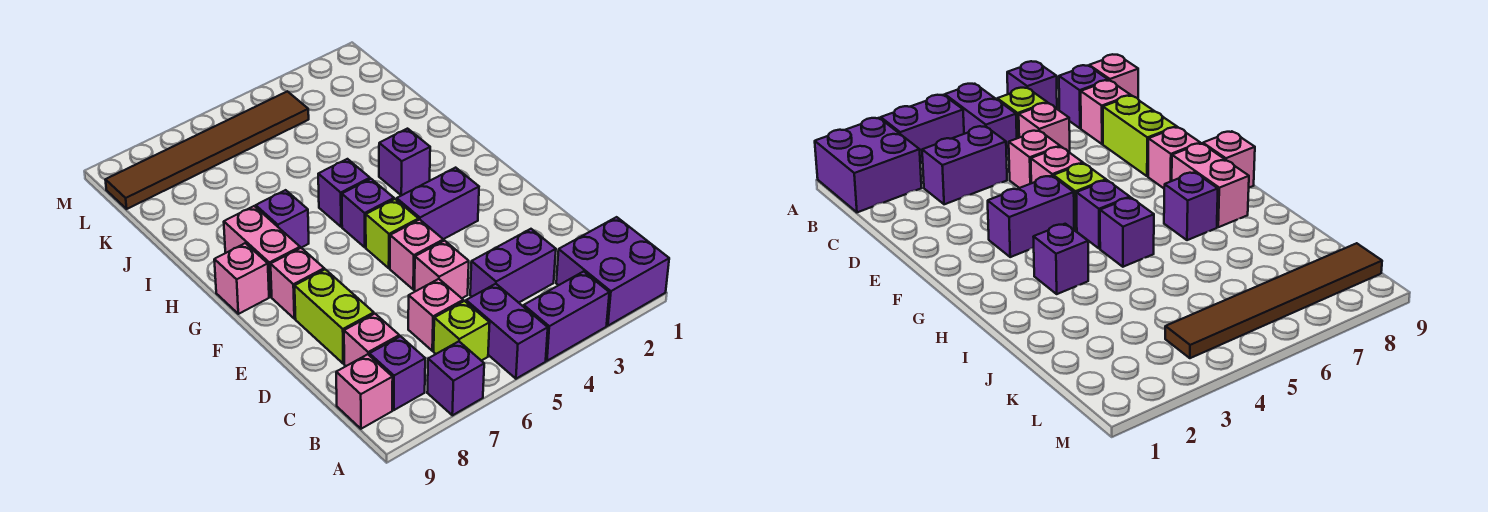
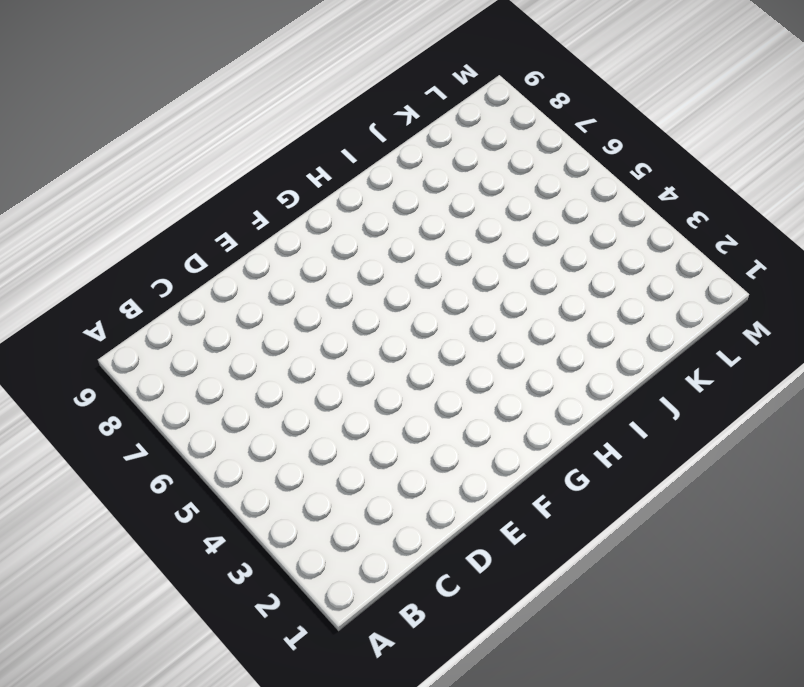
none -> purple brick A1:B2 level 1
none -> purple brick A3:A4 level 1
none -> purple brick A5:B5 level 1

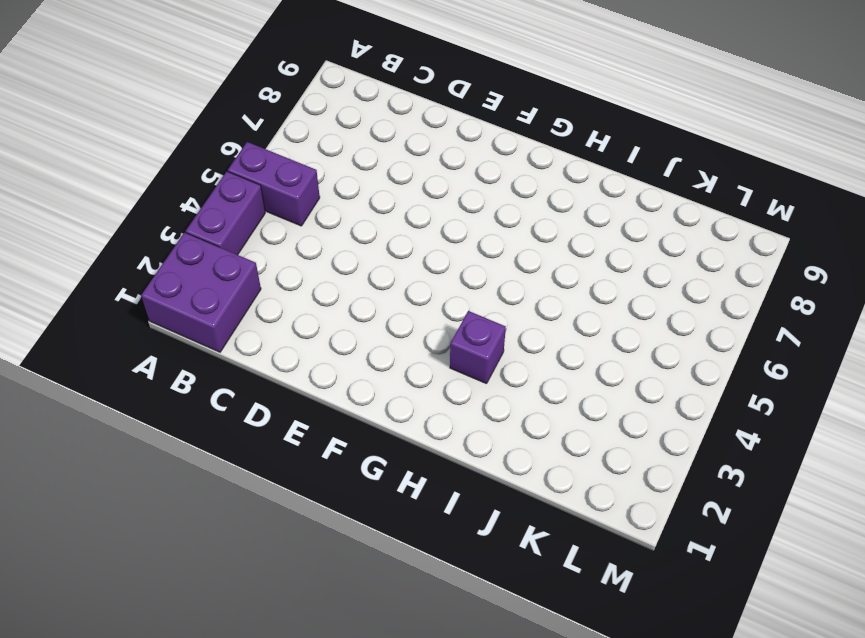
none -> purple brick A7 level 1
none -> lime brick B6 level 1
none -> purple brick B8 level 1

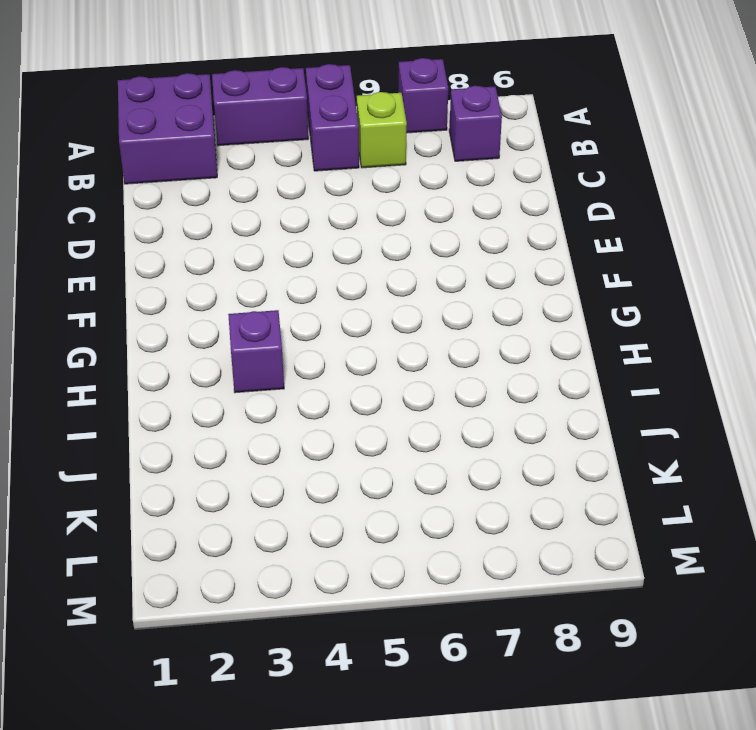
none -> pink brick B9 level 1
none -> purple brick C3:C4 level 1
none -> pink brick C6 level 1

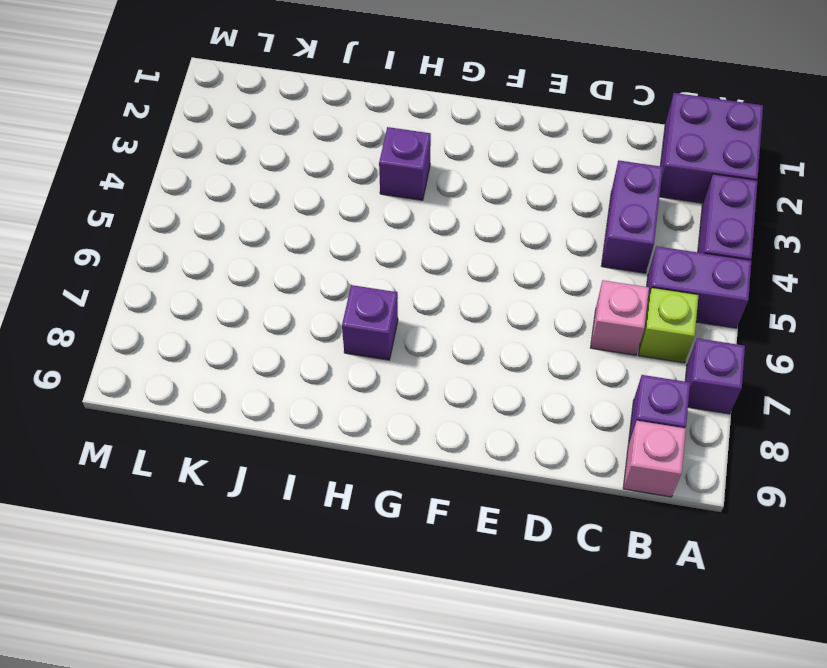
none -> pink brick C8 level 1
none -> pink brick D5 level 1
none -> lime brick D8:E8 level 1

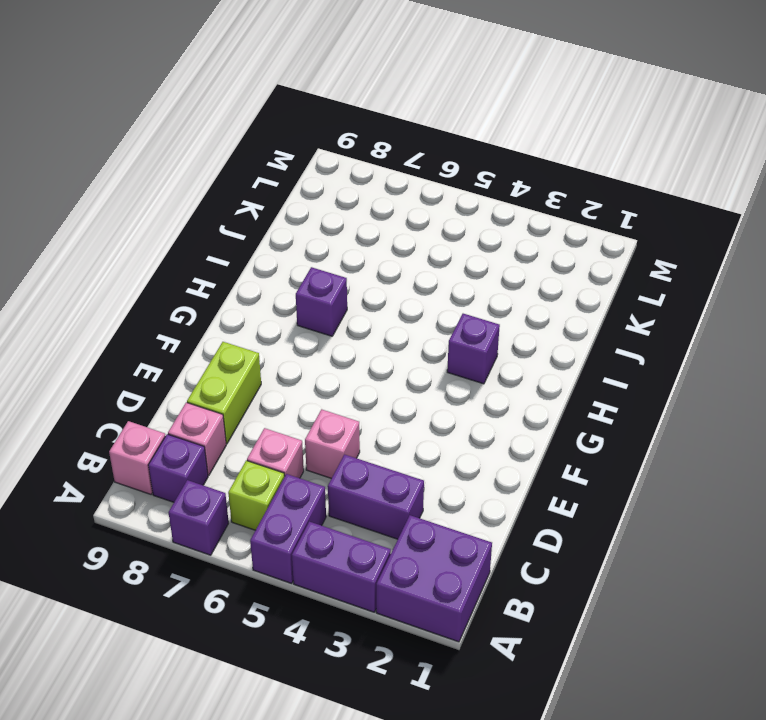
none -> pink brick E5 level 1
none -> purple brick F3:F4 level 1
none -> lime brick F5 level 1

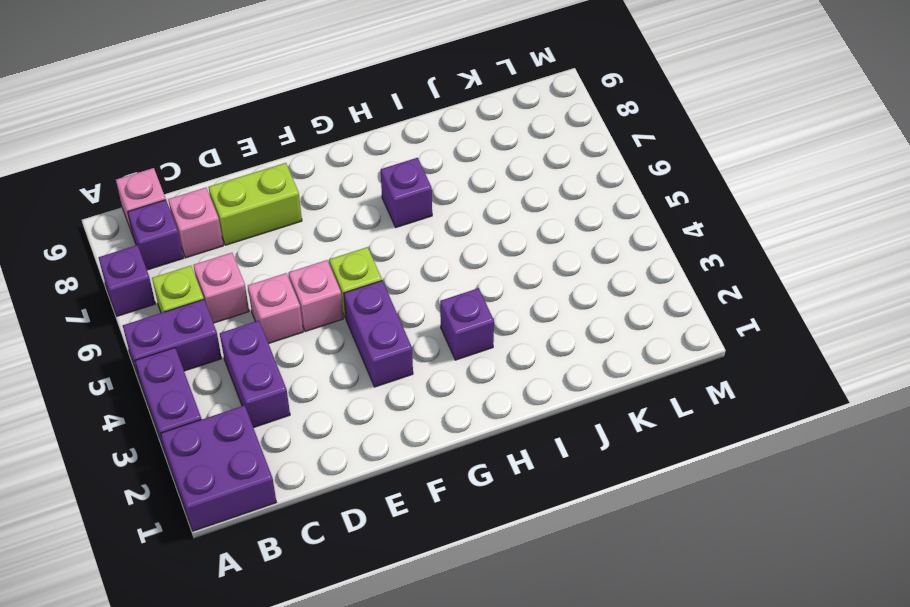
none -> pink brick F8 level 1
none -> purple brick G5 level 1
none -> pink brick G8:H8 level 1

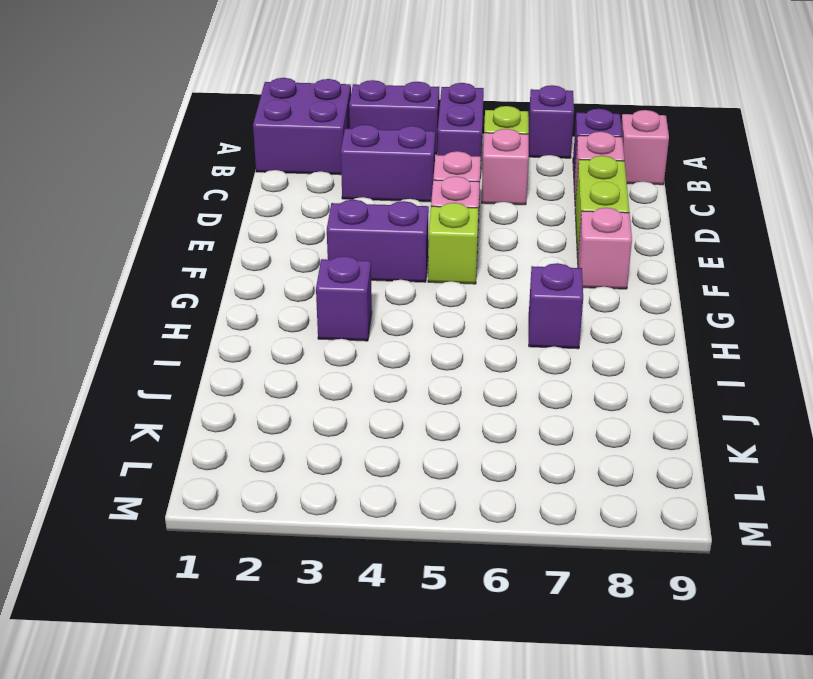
none -> purple brick G5 level 1
none -> pink brick G8:H8 level 1
none -> pink brick G9 level 1

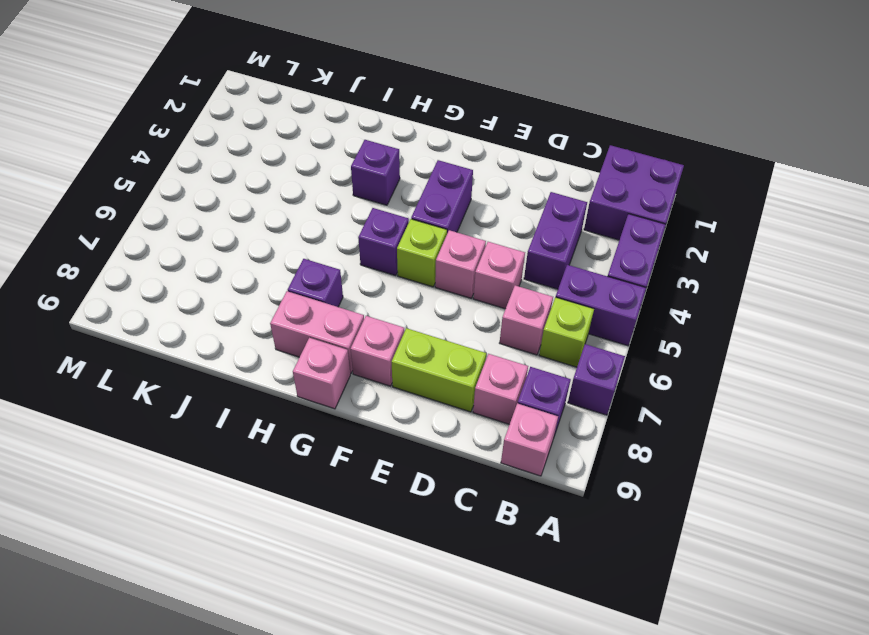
none -> purple brick H5 level 1
none -> brown tile L4:L9 level 1

